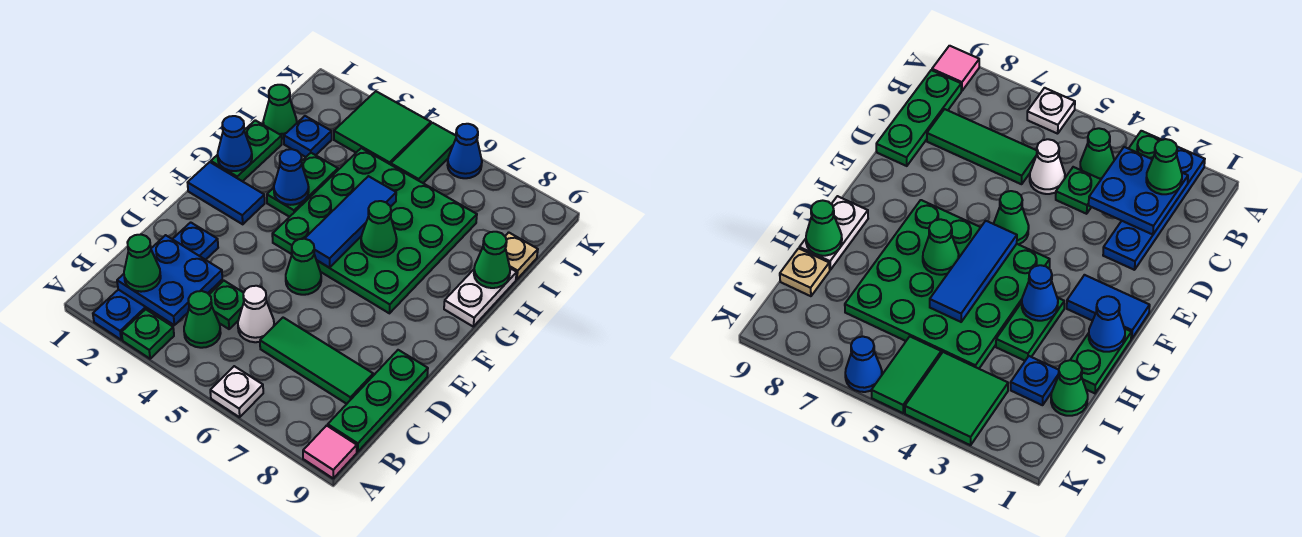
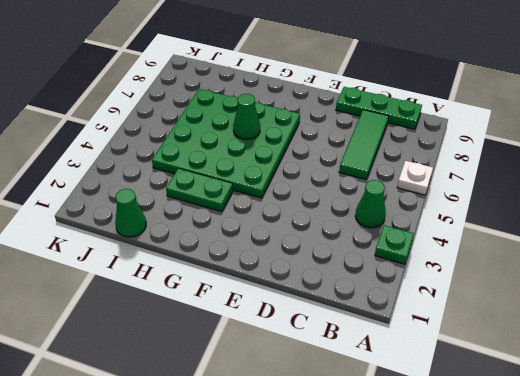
none -> blue plate A2:D2 level 1
none -> pink tile A9 level 1
none -> green plate C4 level 1

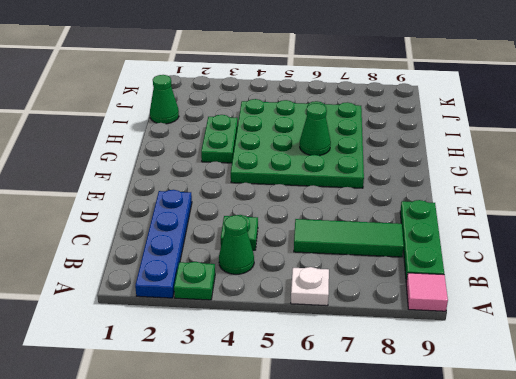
none -> white cone C5 level 1
none -> green cone E5 level 1
none -> blue tile F1:F2 level 1

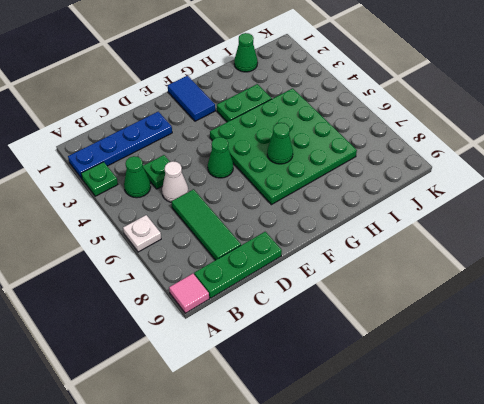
none -> green plate G1:H1 level 1
none -> white plate G9:H9 level 1
none -> blue plate I2 level 1

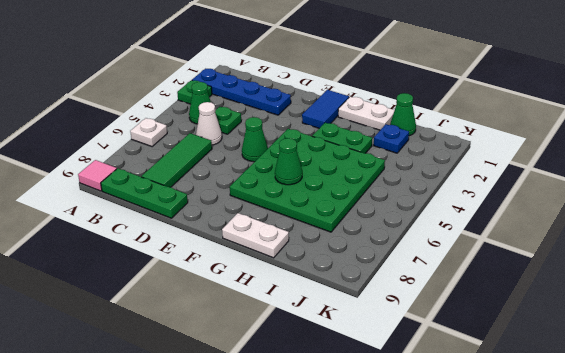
white plate G1:H1 level 1 -> green plate G1:H1 level 1
none -> tan plate I9 level 1
none -> green tile J3:K4 level 1
none -> green tile J5:K5 level 1

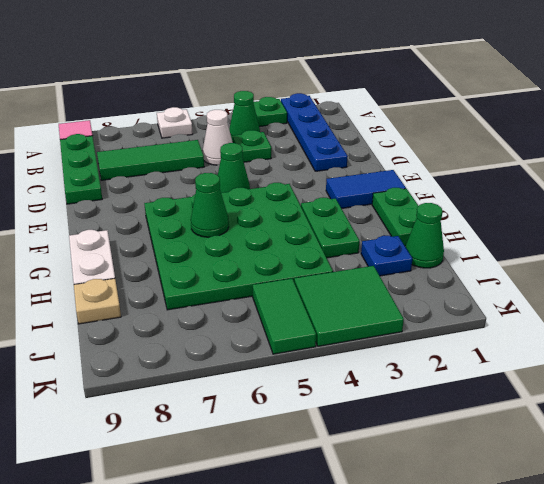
none -> blue cone K6 level 1
none -> blue plate B2:C3 level 2
none -> blue tile F5:H5 level 2

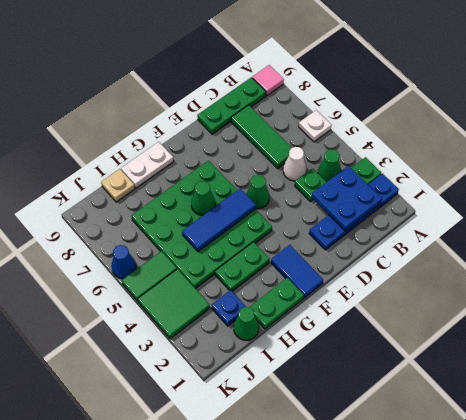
none -> blue cone G1 level 2
none -> blue cone G3 level 2
none -> green cone H9 level 2

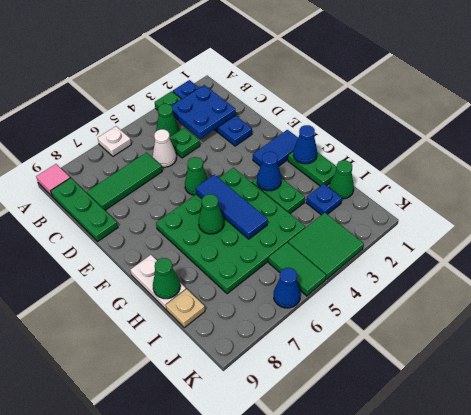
none -> green cone B2 level 3

